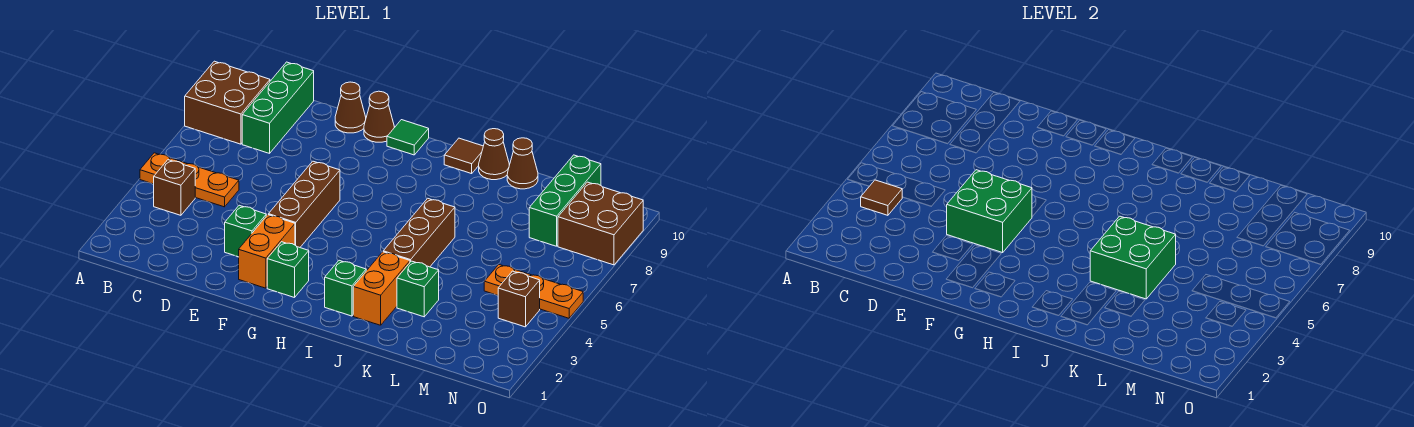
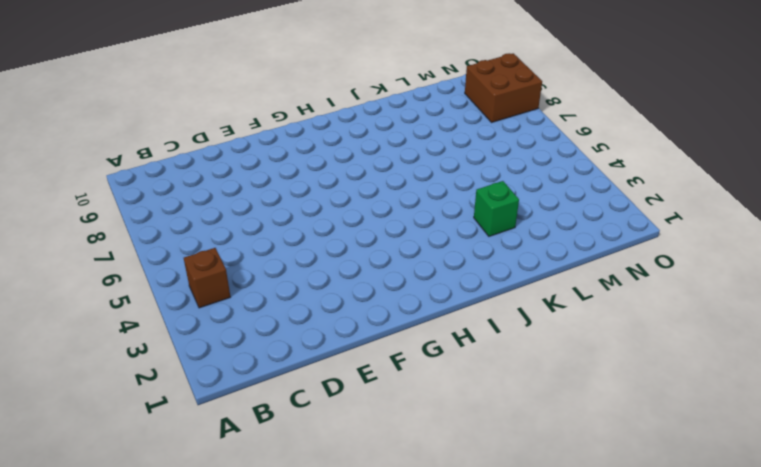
none -> orange plate A5:C5 level 1
none -> brown brick A8:B9 level 1
none -> green brick C8:C10 level 1

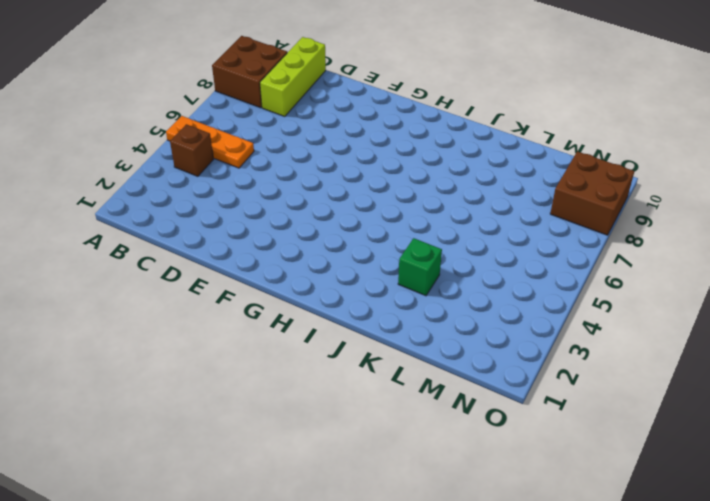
lime brick C8:C10 level 1 -> green brick C8:C10 level 1
none -> green brick E3 level 1
none -> brown cone E10 level 1
none -> orange brick F2:F3 level 1

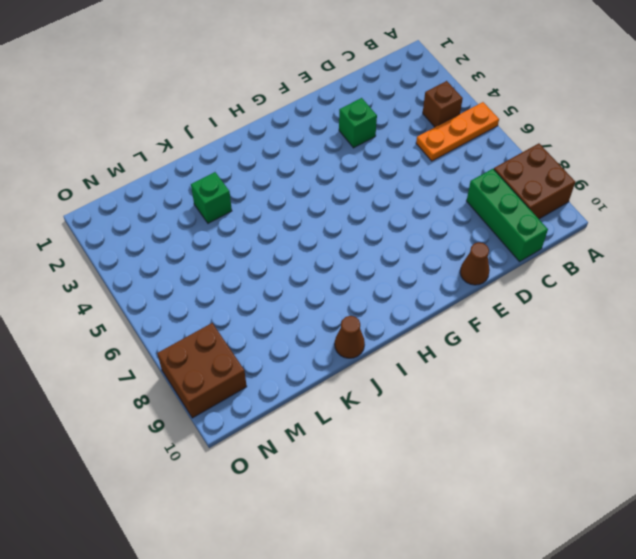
none -> orange brick F2:F3 level 1
none -> brown brick F4:F6 level 1
none -> brown cone F10 level 1

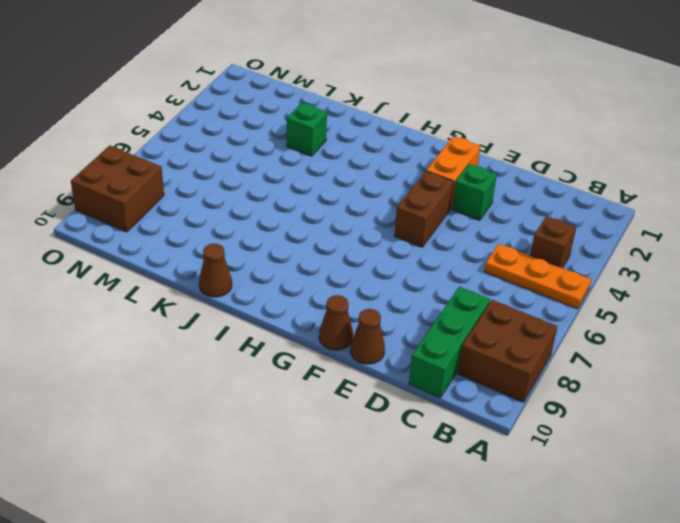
brown brick F4:F5 level 1 -> brown brick F4:F6 level 1
none -> green brick G2 level 1
none -> green tile G10 level 1
none -> green brick I2 level 1

